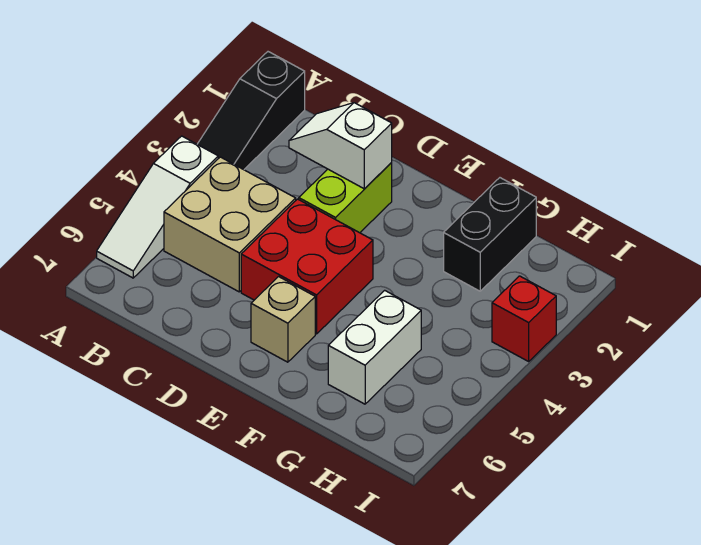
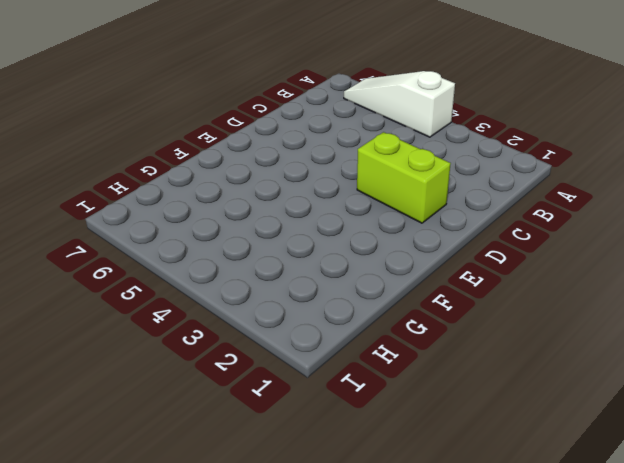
none -> black slope A1:A3 level 1 top 1
none -> tan brick B4:C5 level 1

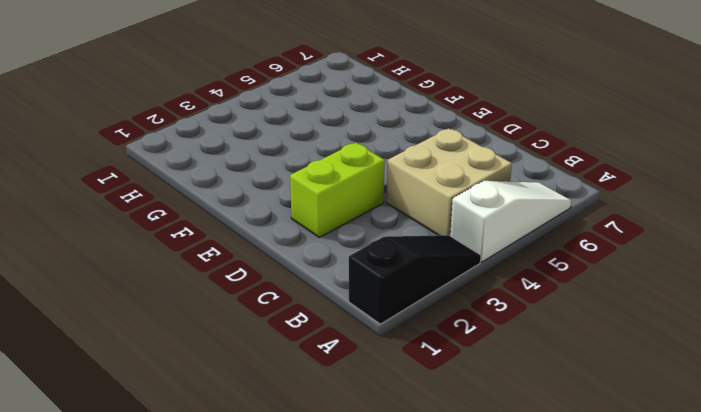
none -> red brick D4:E5 level 1
none -> tan brick E6 level 1

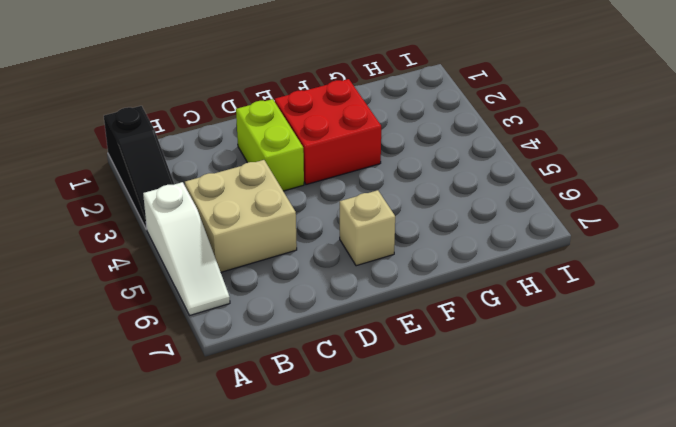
red brick E2:F3 level 1 -> red brick D4:E5 level 1
none -> black brick G1:G2 level 1
none -> white brick G5:G6 level 1

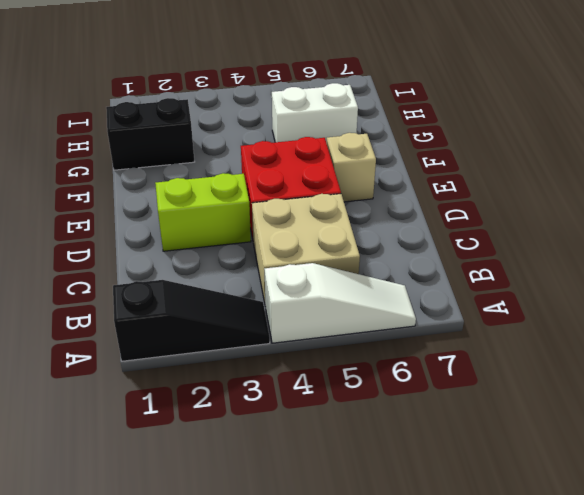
none -> red brick I3 level 1
none -> white slope C2:D2 level 2 top D

